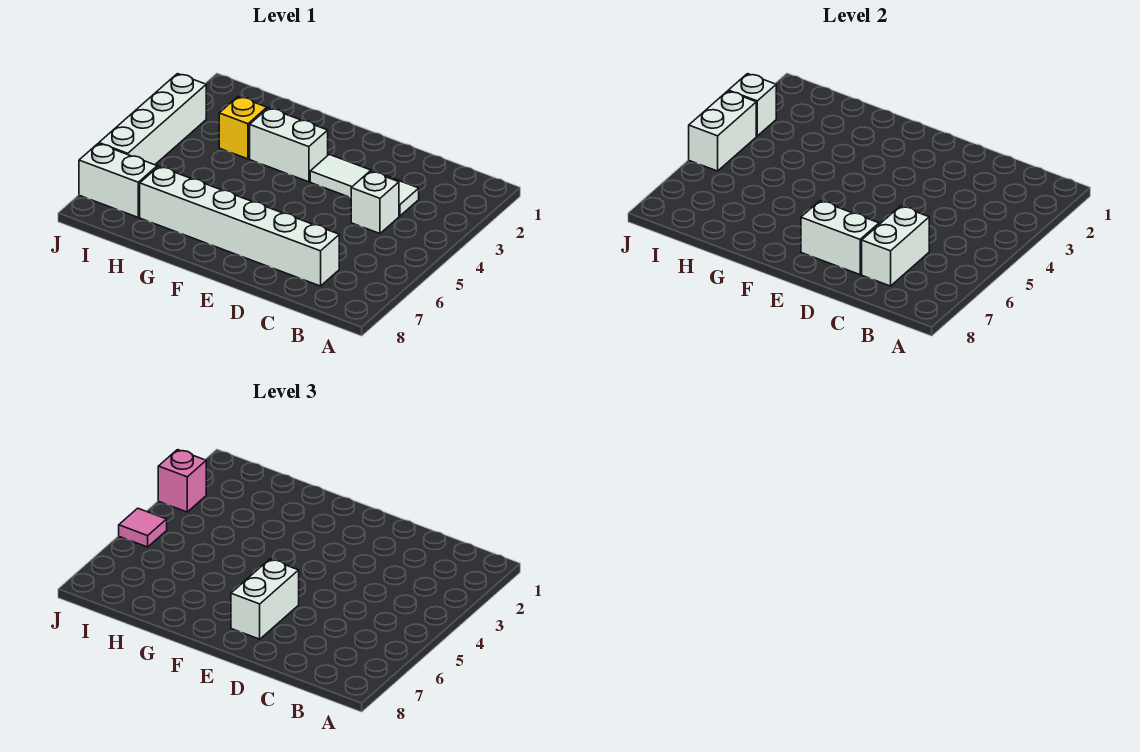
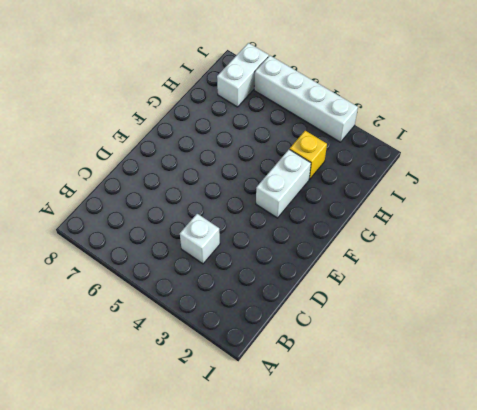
none -> white tile C3:E3 level 1
none -> white brick C7:H7 level 1
none -> white brick C6:C7 level 2

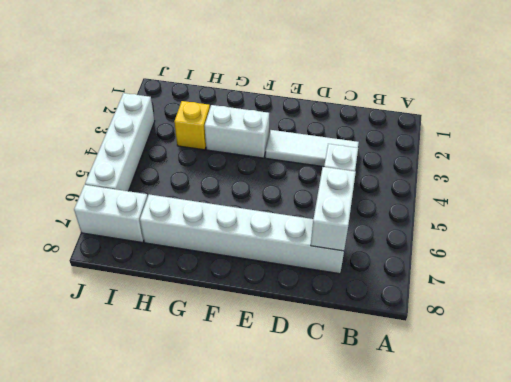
none -> white brick D7:E7 level 2
none -> white brick J3 level 2
none -> white brick J4:J5 level 2

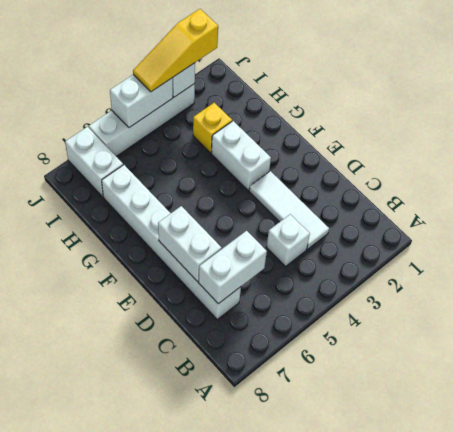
yellow slope J2:J4 level 3 top 2 -> pink brick J3 level 3
none -> white brick E6:E7 level 3
none -> pink tile J5 level 3

